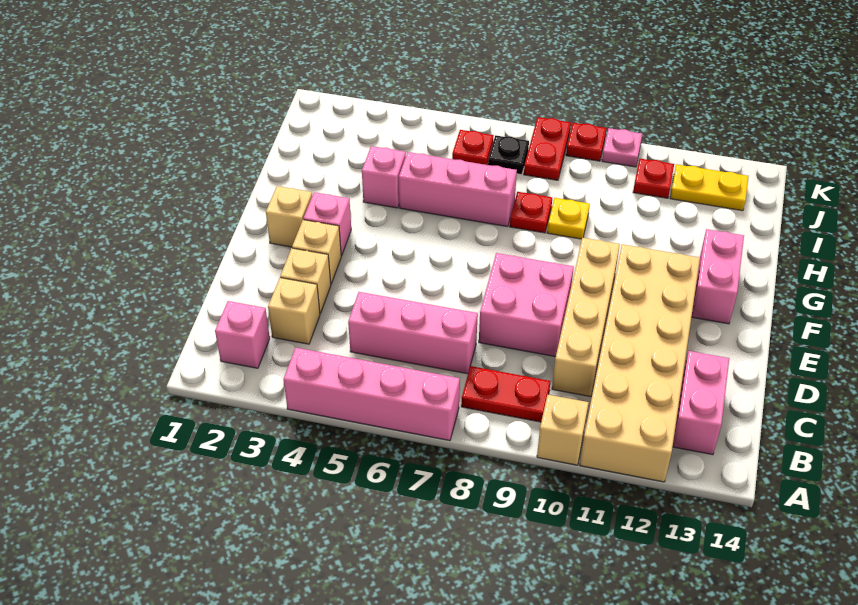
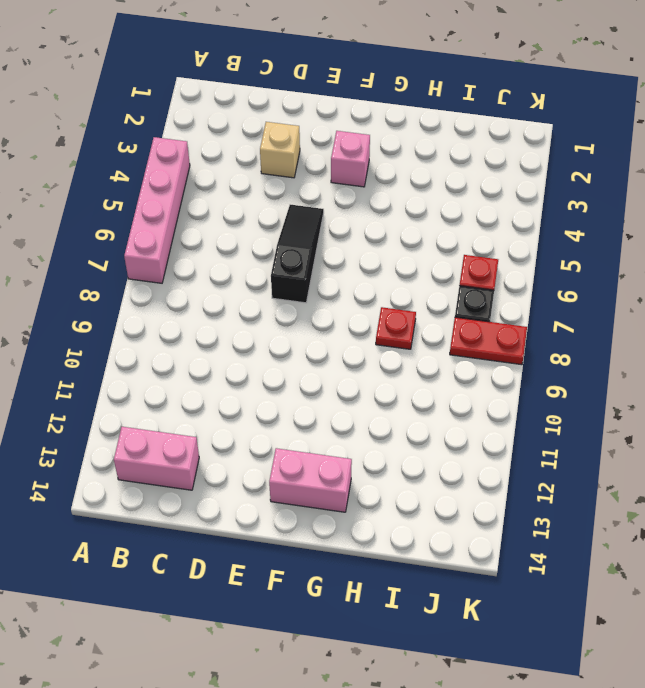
black slope E5:E7 level 1 top 7 -> none
none -> tan brick A10 level 1
none -> tan brick A11:F12 level 1
none -> pink brick B2 level 1

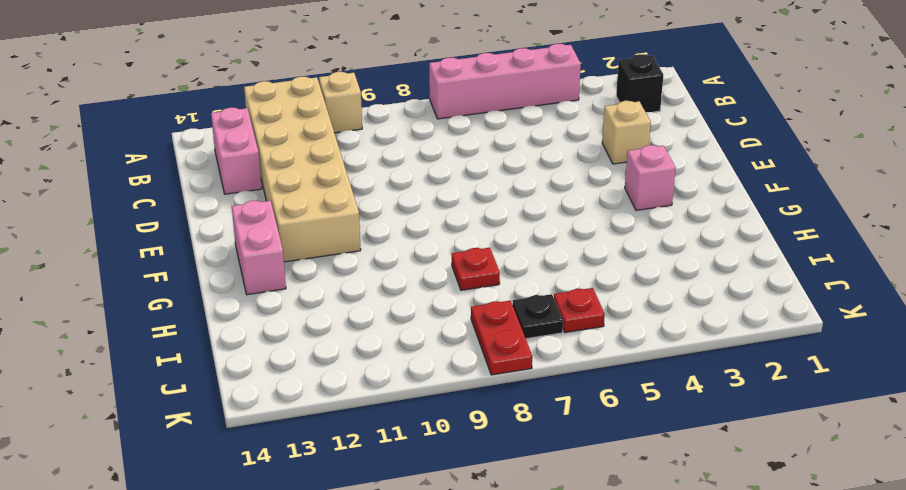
black brick B2 level 1 -> pink brick B2 level 1
none -> red plate B8:B9 level 1
none -> tan brick C3 level 1
none -> pink brick C5:C7 level 1

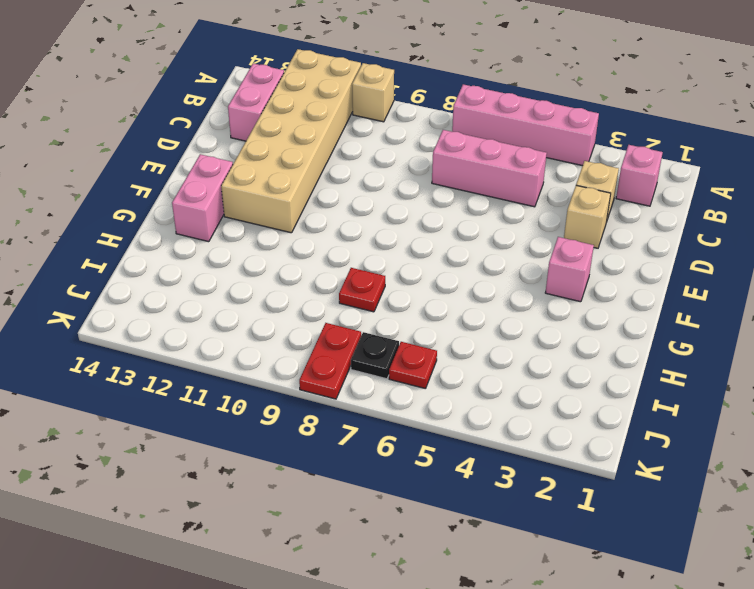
none -> red plate B8:B9 level 1
none -> tan brick C10:F10 level 1
none -> pink brick D8:E9 level 1

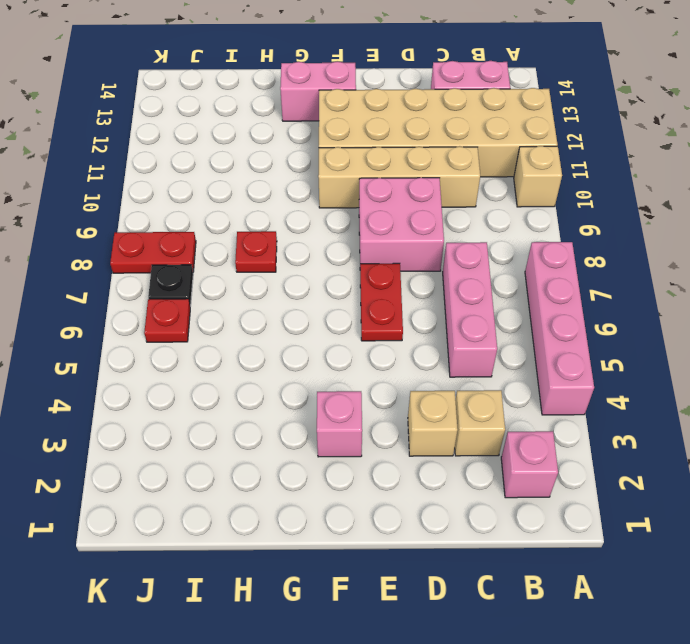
red plate E6:E7 level 1 -> red plate B8:B9 level 1
none -> tan brick E3 level 1
none -> tan brick F2 level 1
none -> pink brick H4 level 1

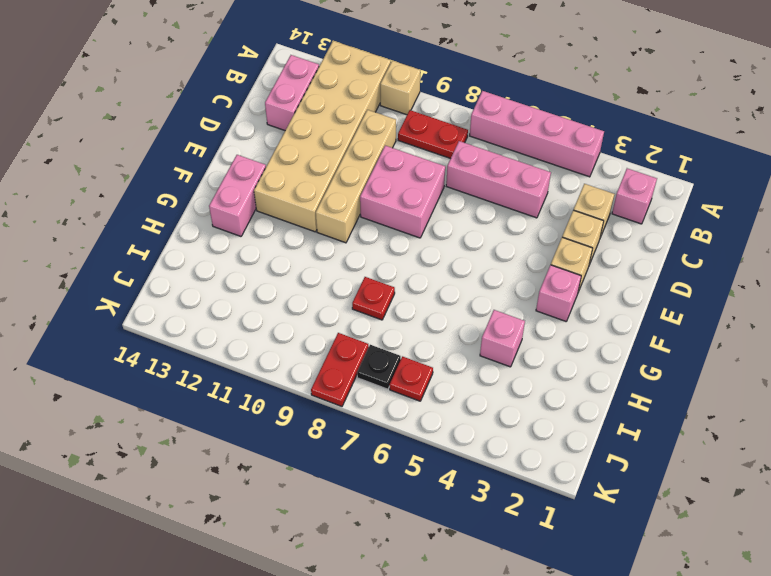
none -> tan brick F2 level 1
none -> pink brick H5:H7 level 1
none -> yellow plate H9 level 1

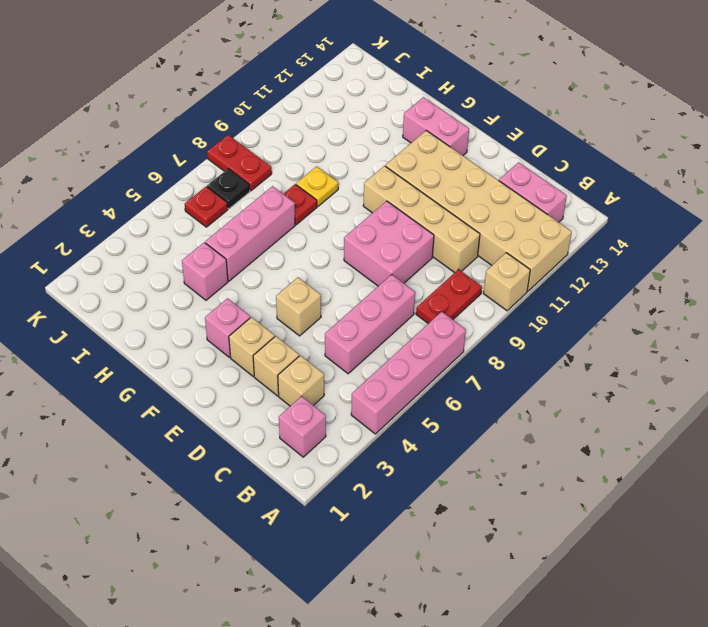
tan brick E5 level 1 -> tan brick F2 level 1
none -> red plate J11 level 1
none -> yellow plate J12:J13 level 1
none -> red plate K9 level 1

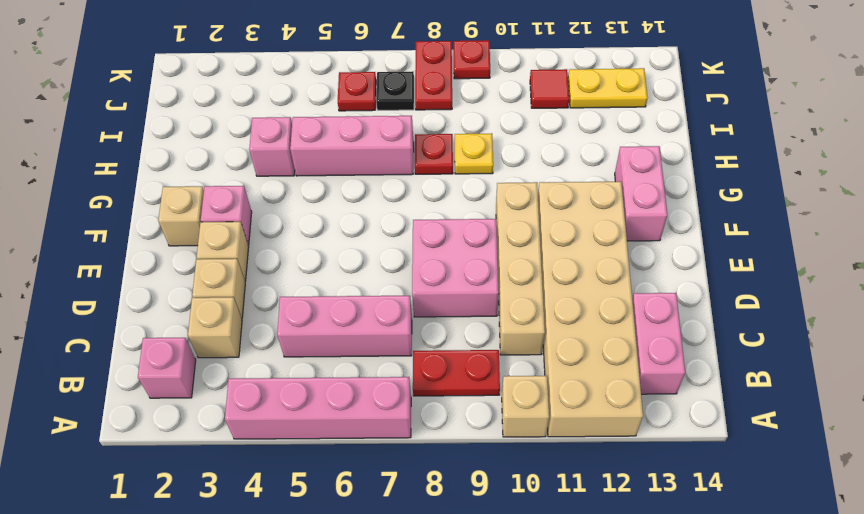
red tile J11 level 1 -> red plate J11 level 1
none -> pink plate K10 level 1

